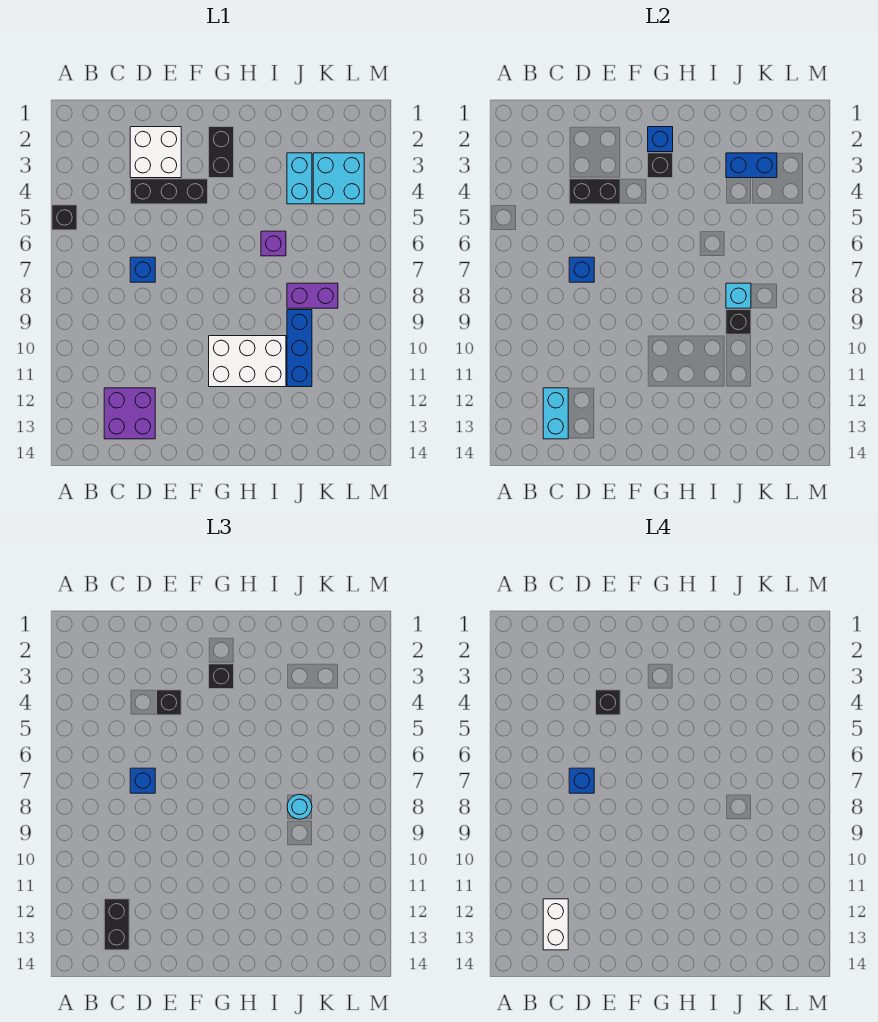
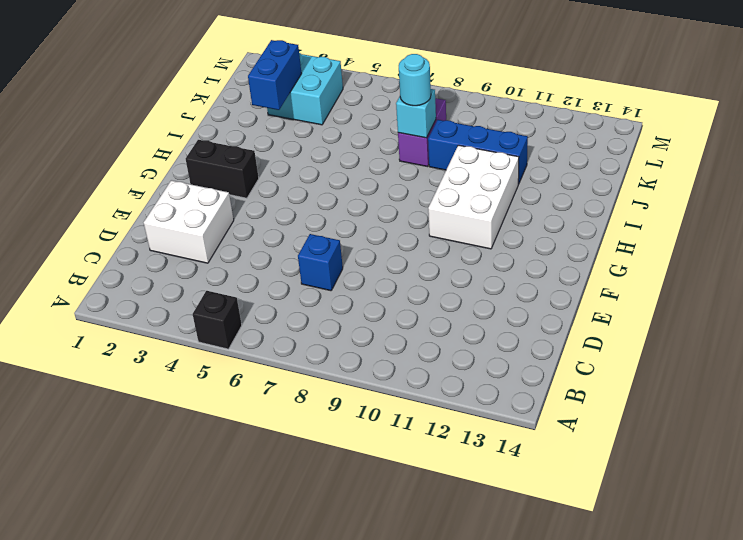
none -> purple brick C12:D13 level 1
none -> black brick D4:F4 level 1
none -> purple brick I6 level 1

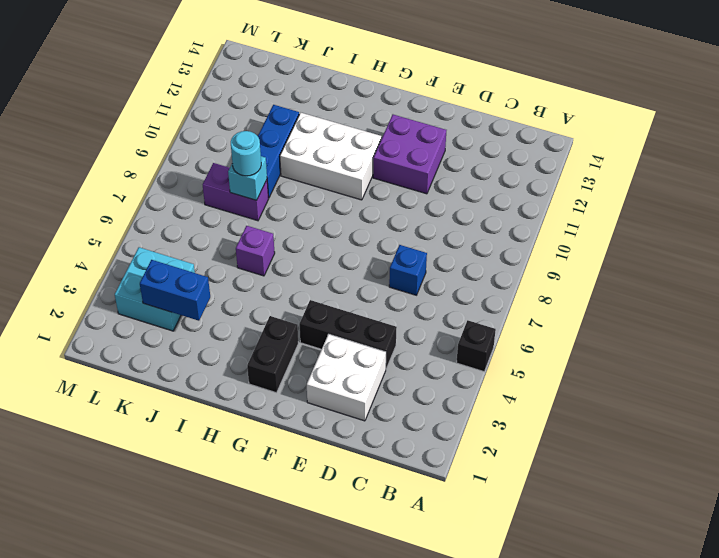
purple brick E11:F12 level 1 -> purple brick C12:D13 level 1
none -> cyan brick J3:J4 level 1
none -> cyan brick C12:C13 level 2
none -> black brick D4:E4 level 2

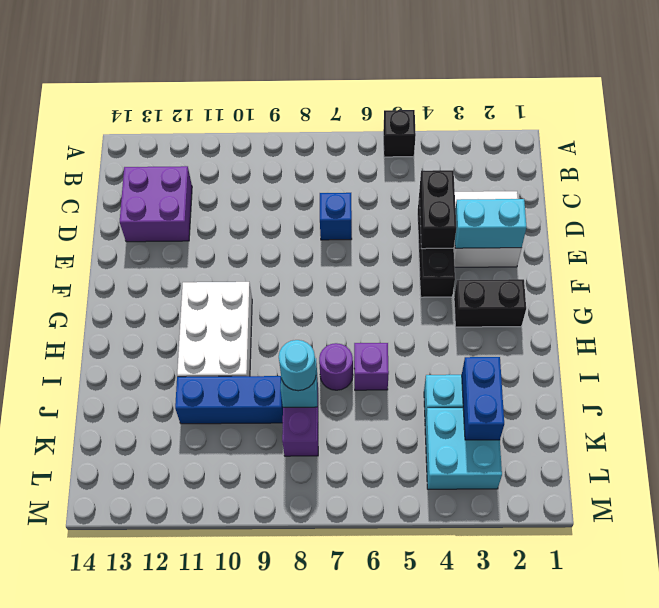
cyan brick E2:E3 level 2 -> cyan brick C12:C13 level 2
purple round brick I7 level 1 -> none
none -> blue brick D7 level 2
none -> blue brick G2 level 2
none -> black brick G3 level 2

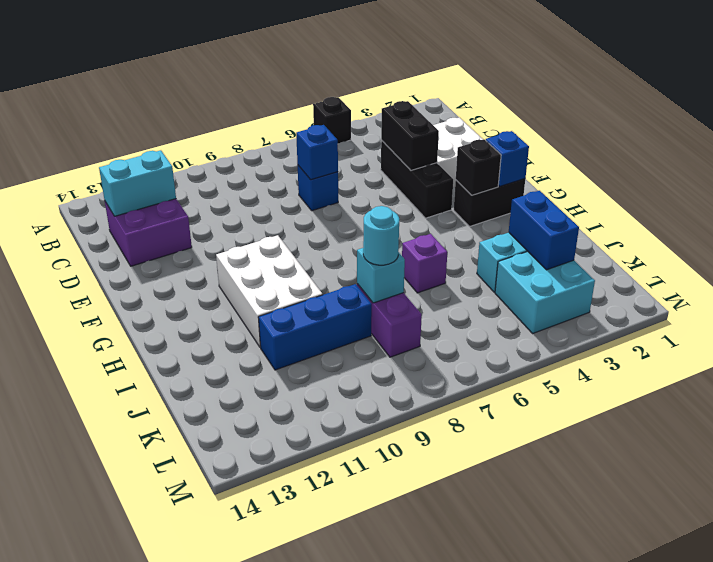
none -> black brick J9 level 2
none -> black brick C12:C13 level 3
none -> blue brick D7 level 3

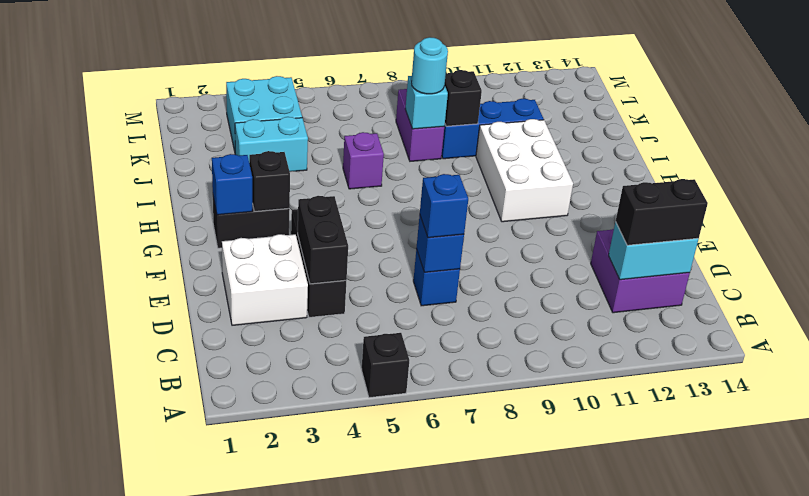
none -> blue brick J3:K3 level 2
none -> black brick E4 level 3
none -> black brick G3 level 3

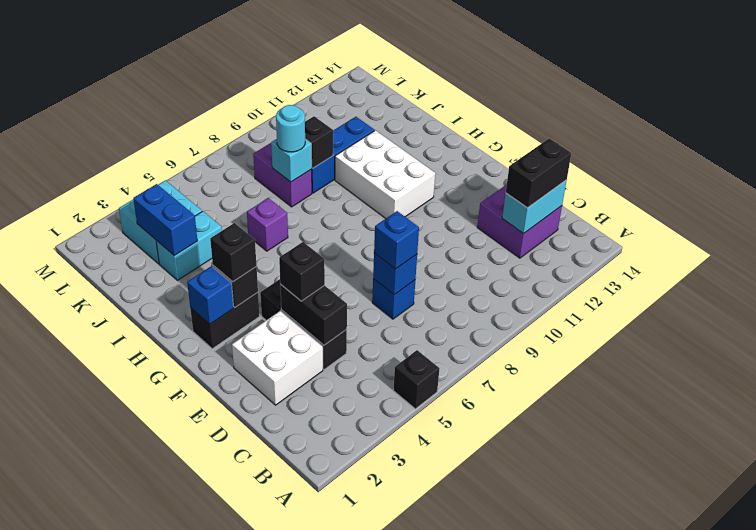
none -> white brick C12:C13 level 4
none -> blue brick D7 level 4
none -> black brick E4 level 4

